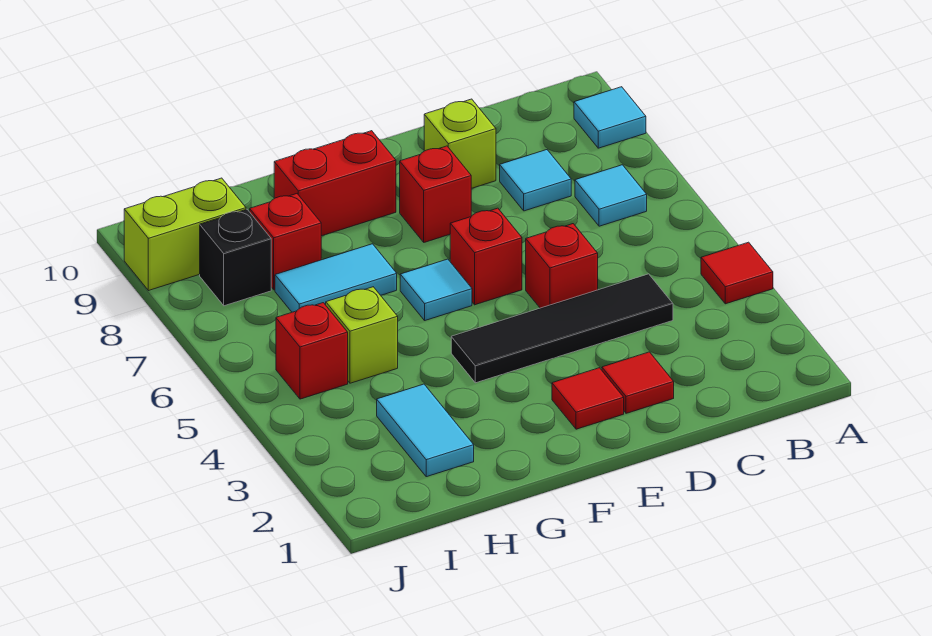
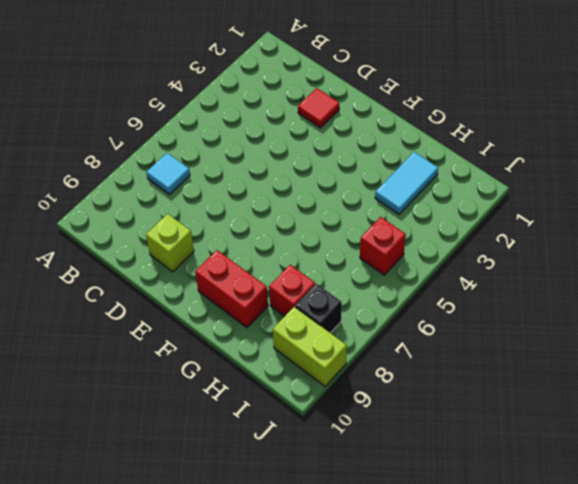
none -> red tile A4 level 1
none -> cyan tile A9 level 1
none -> black tile C4:F4 level 1

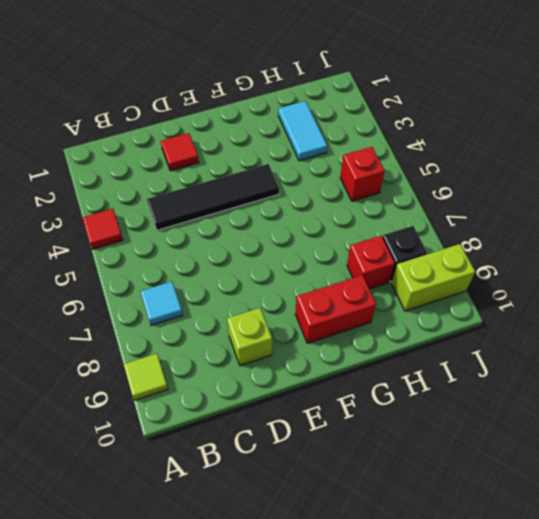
lime tile A9 level 1 -> cyan tile A9 level 1
none -> cyan tile C8 level 1
none -> red brick D5 level 1
none -> red tile E2 level 1

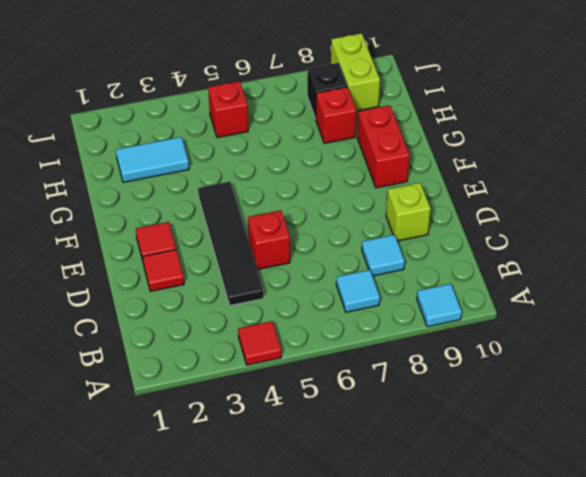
none -> red brick E6 level 1
none -> red brick E8 level 1
none -> cyan tile F6 level 1

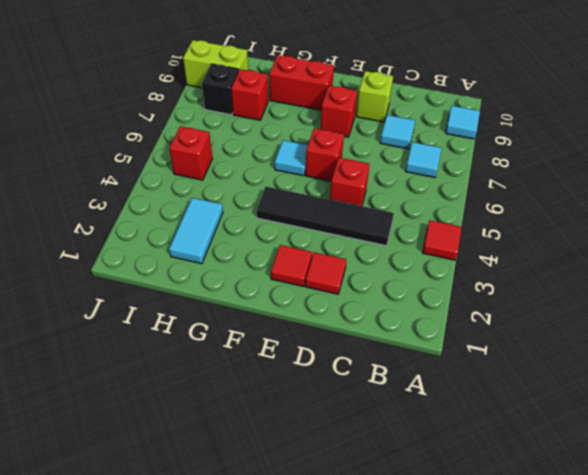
none -> cyan tile G7:H7 level 1
none -> lime brick H5 level 1

